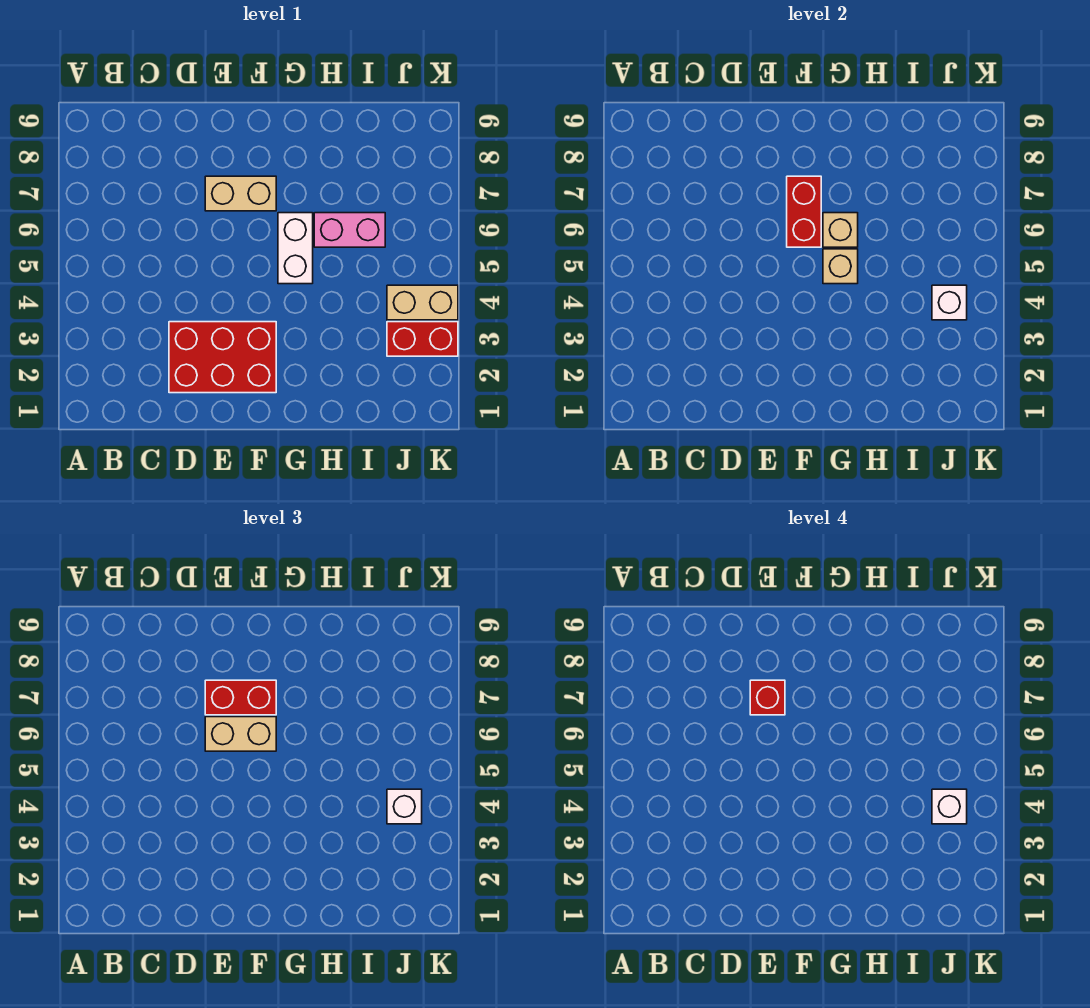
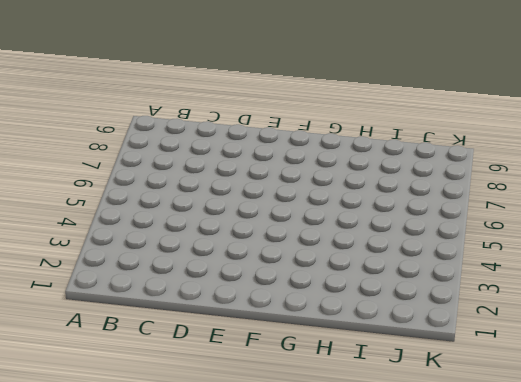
none -> red brick D2:F3 level 1
none -> tan brick E7:F7 level 1
none -> white brick G5:G6 level 1

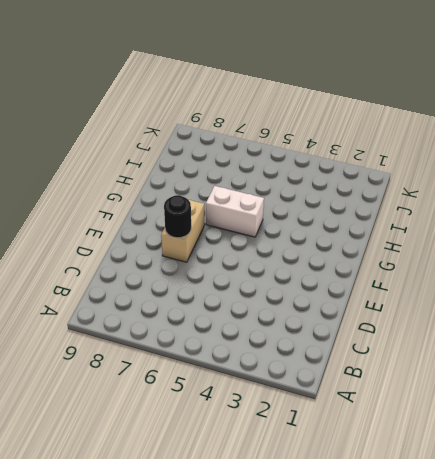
black round brick E7 level 2 -> none
none -> red brick D2:F3 level 1
none -> pink brick H6:I6 level 1
none -> red brick J3:K3 level 1

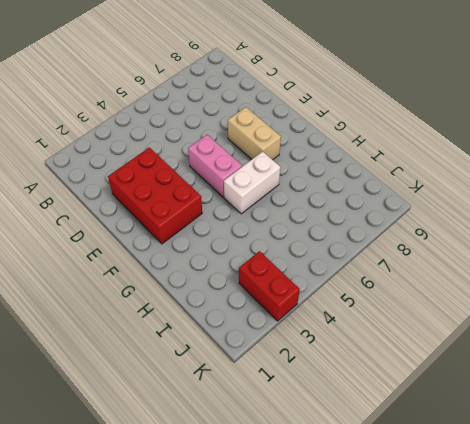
pink brick E5:F5 level 1 -> pink brick H6:I6 level 1
none -> tan brick J4:K4 level 1
none -> red brick F6:F7 level 2
none -> tan brick G5 level 2

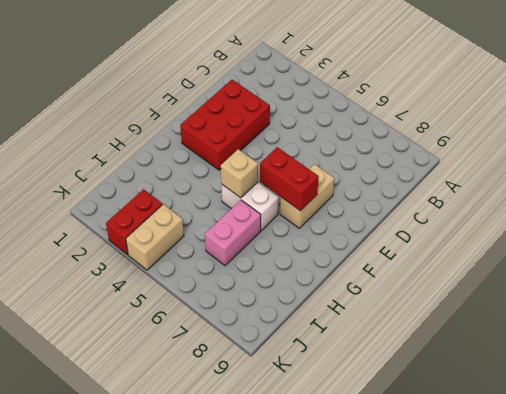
none -> tan brick G6 level 2
none -> white brick J4 level 2
none -> tan brick E6:F6 level 3

